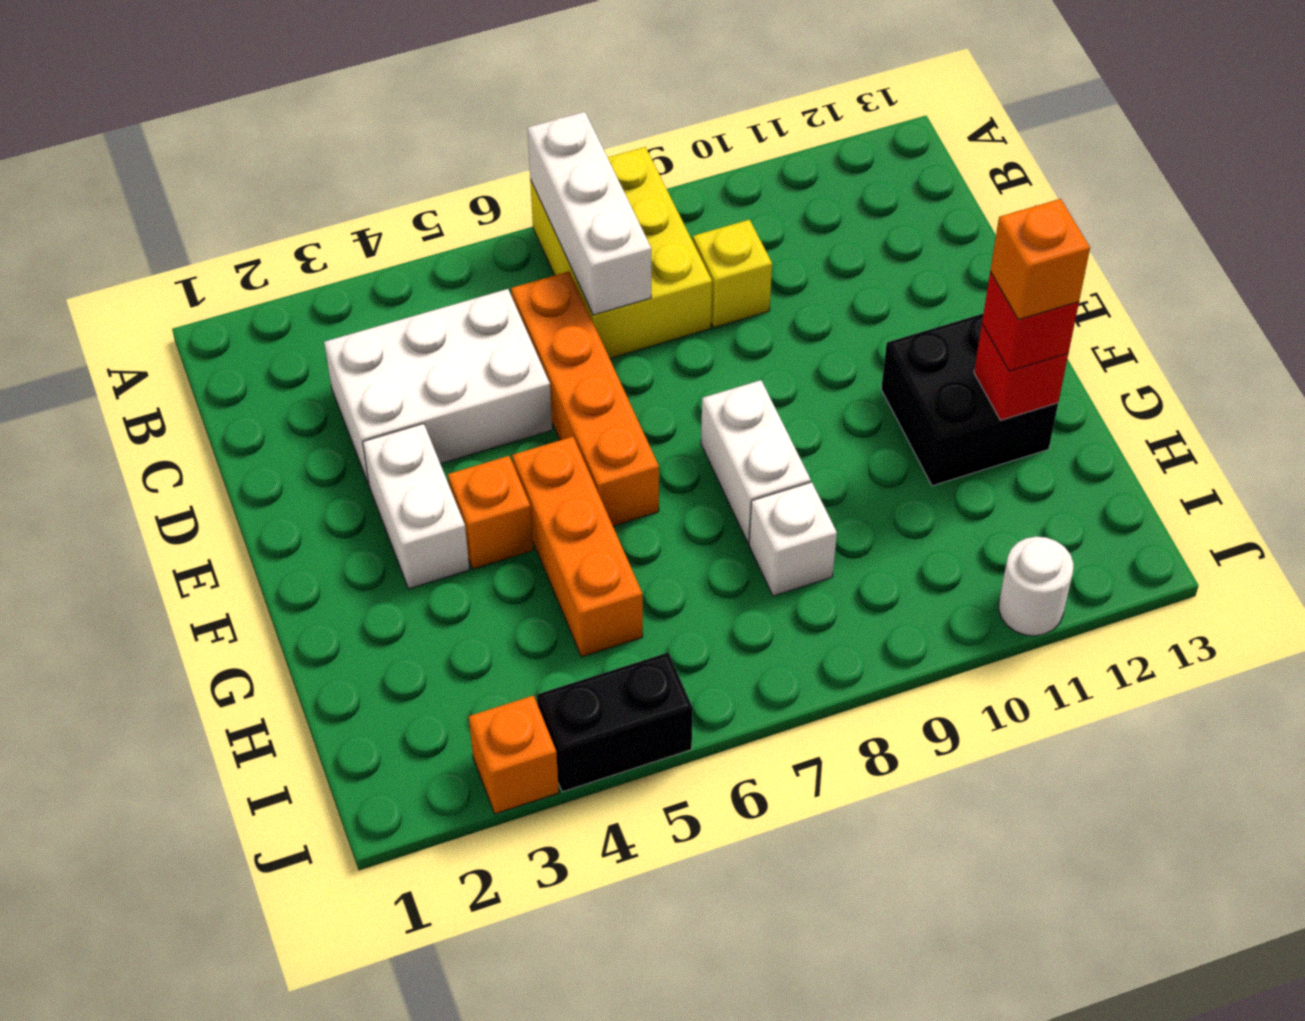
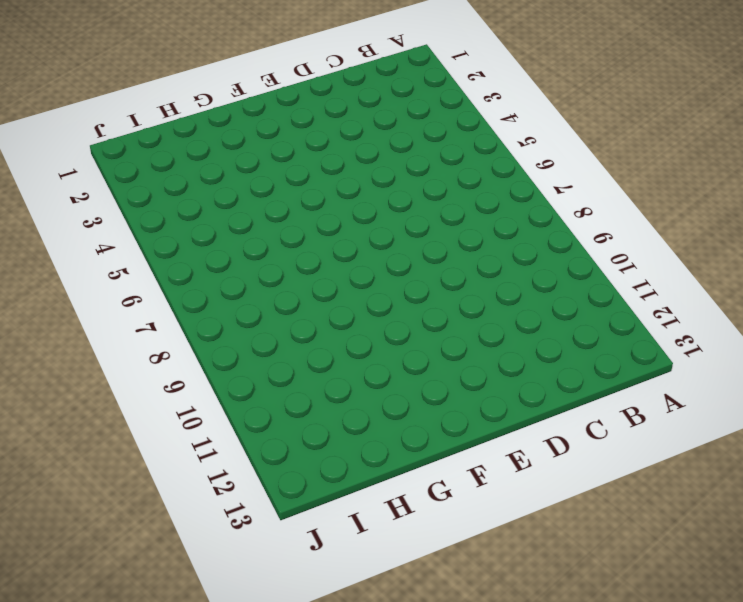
none -> yellow brick A7:C8 level 1
none -> white brick C3:D5 level 1
none -> orange brick C6:F6 level 1

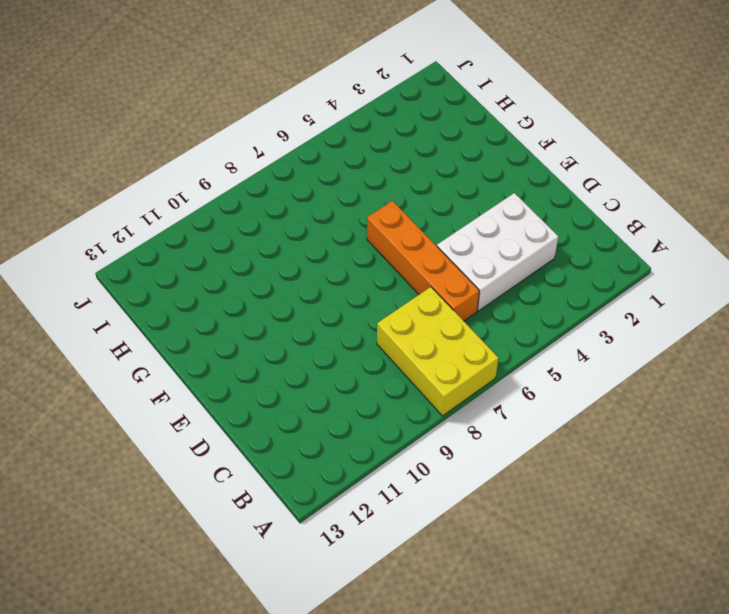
none -> yellow brick C9 level 1
none -> white brick E3:F3 level 1
none -> orange brick F4 level 1

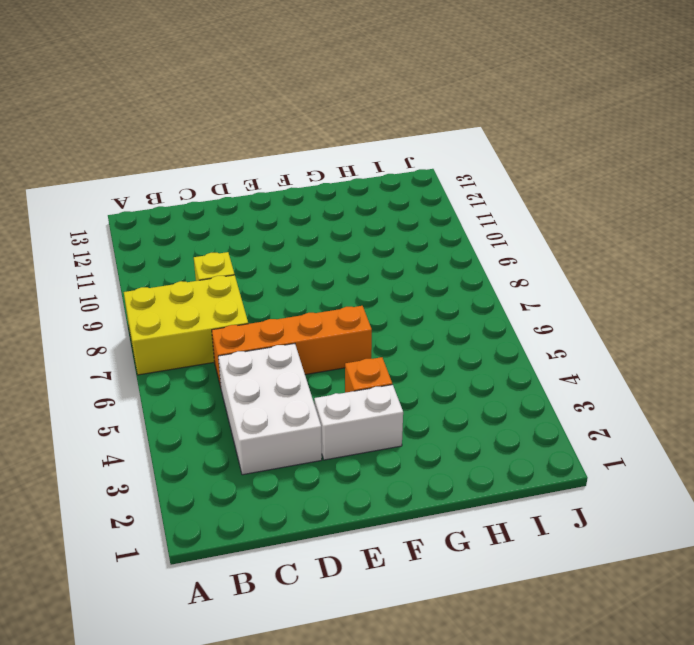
none -> orange brick F5:H5 level 1
none -> white brick F8:G8 level 1
none -> black brick F11:G12 level 1

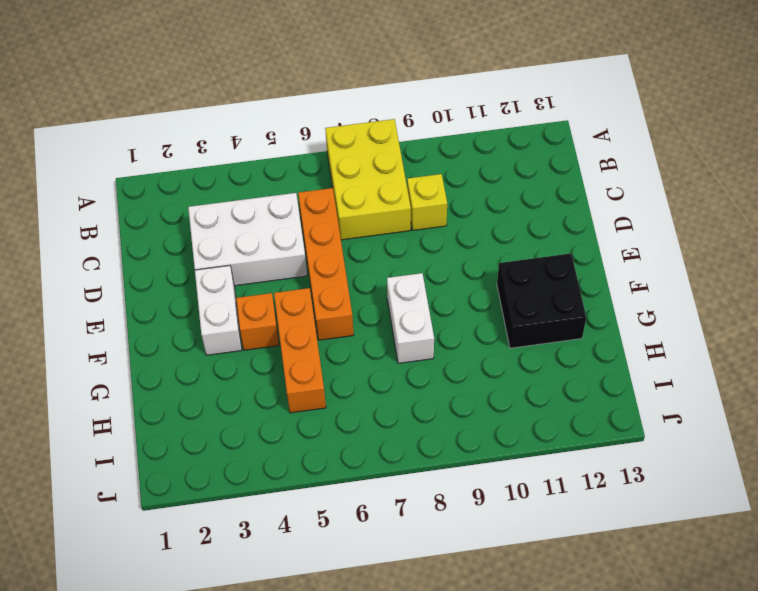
none -> white brick H8 level 1
none -> orange brick J3 level 1
none -> black brick J4:J5 level 1

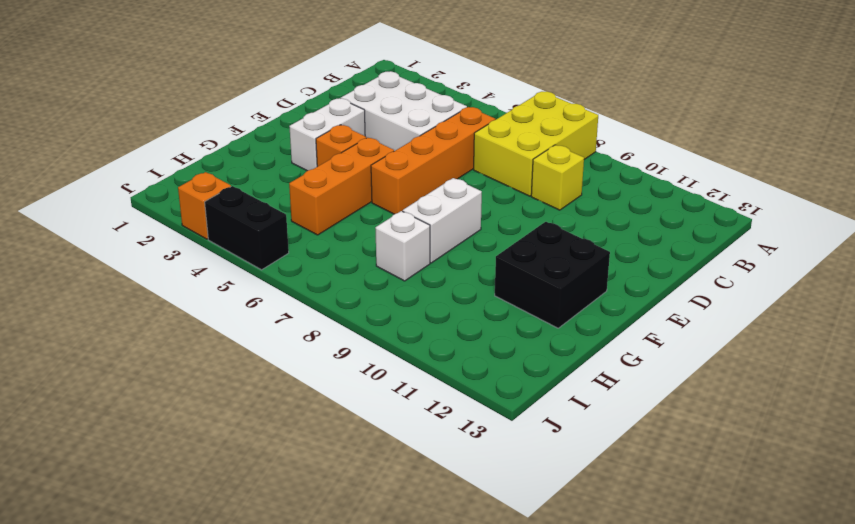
none -> white round brick J11 level 1
none -> white brick A7:C7 level 2
none -> red brick G12 level 2

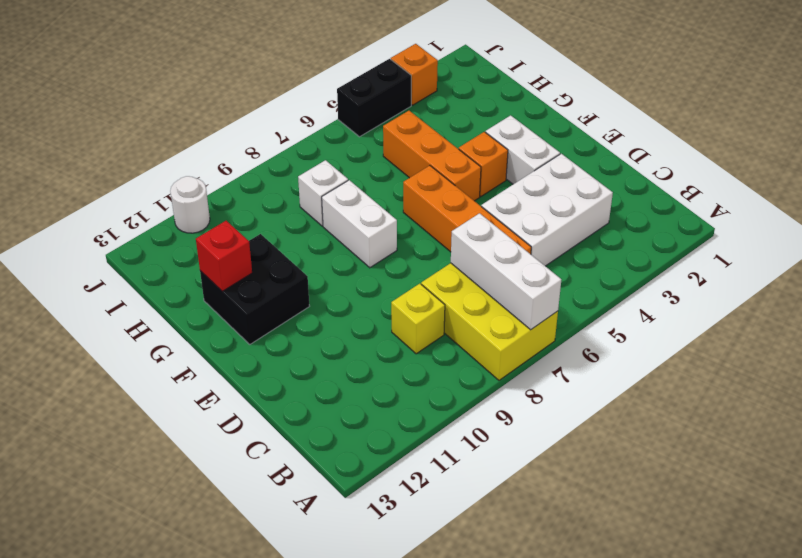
none -> red brick G12 level 3
none -> orange brick G12 level 4

